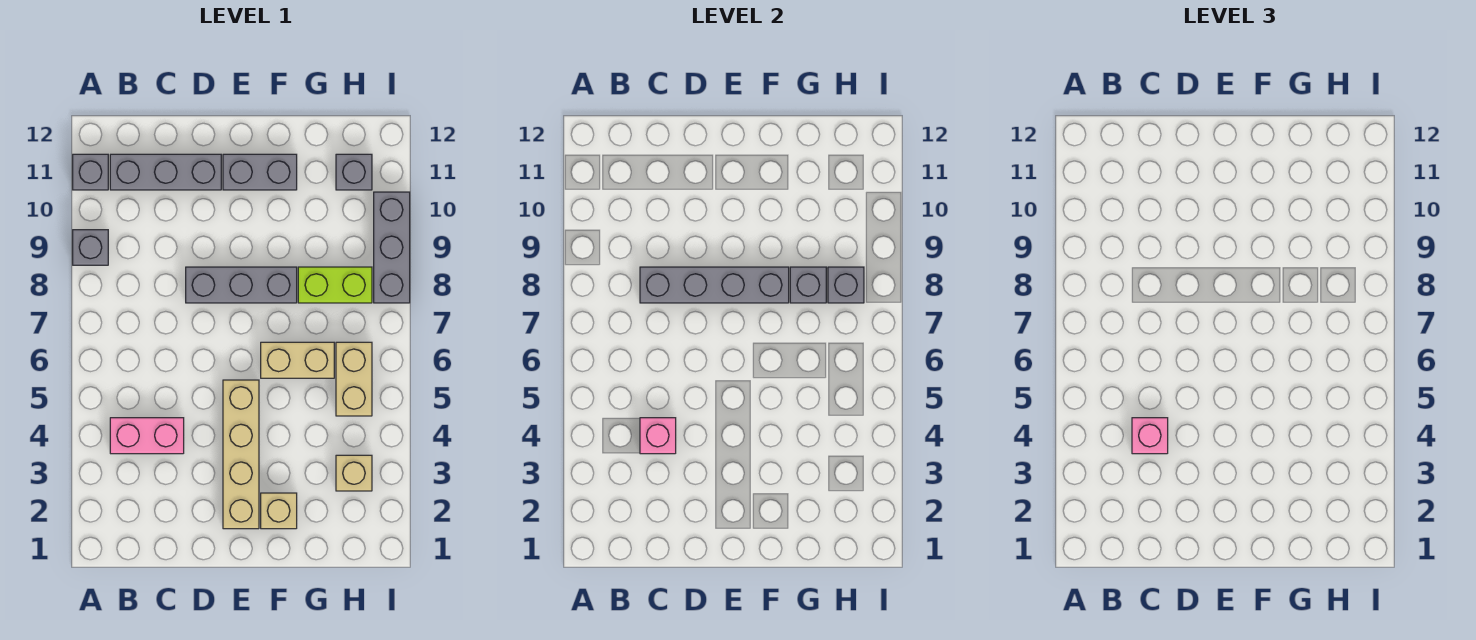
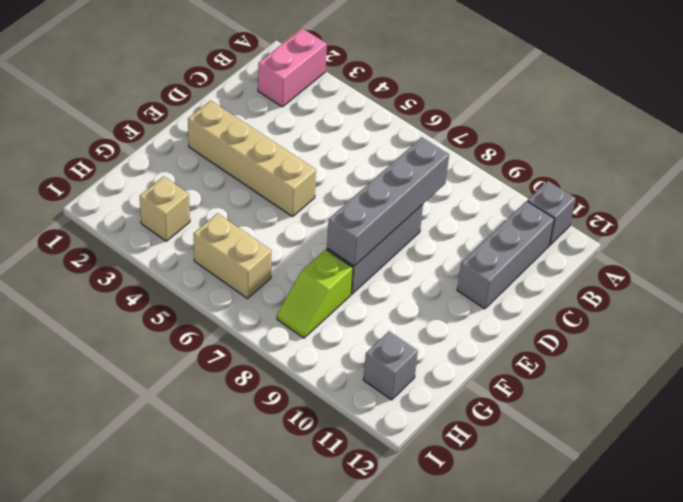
pink brick A2:B2 level 1 -> pink brick B4:C4 level 1
lime slope G8:H8 level 1 top G -> lime brick G8:H8 level 1
none -> grey brick A9 level 1
none -> grey brick E11:F11 level 1
none -> tan brick F2 level 1

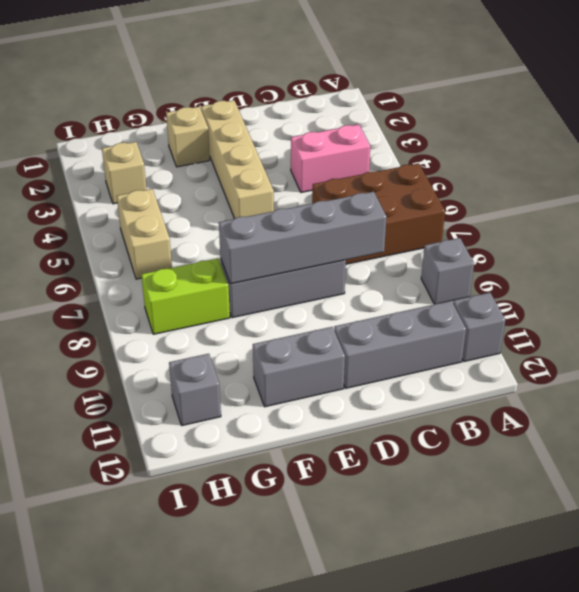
brown brick A6:C7 level 1 -> none
none -> tan brick F6:G6 level 1
none -> grey brick I8:I10 level 1
none -> pink brick C4 level 2

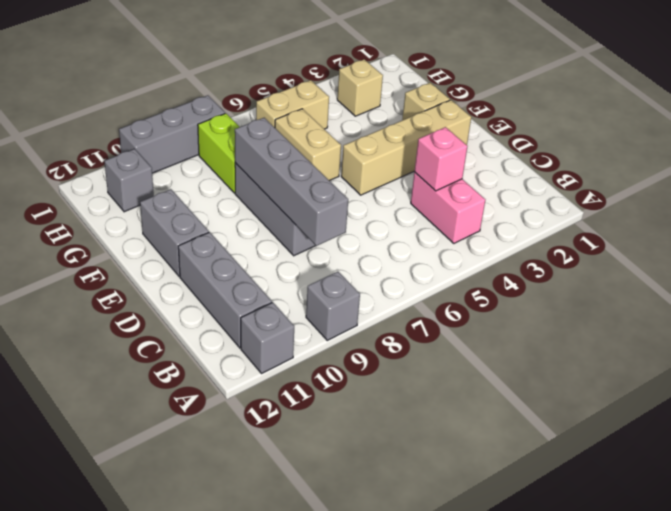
none -> grey brick G8 level 2
none -> grey brick H8 level 2
none -> pink brick C4 level 3

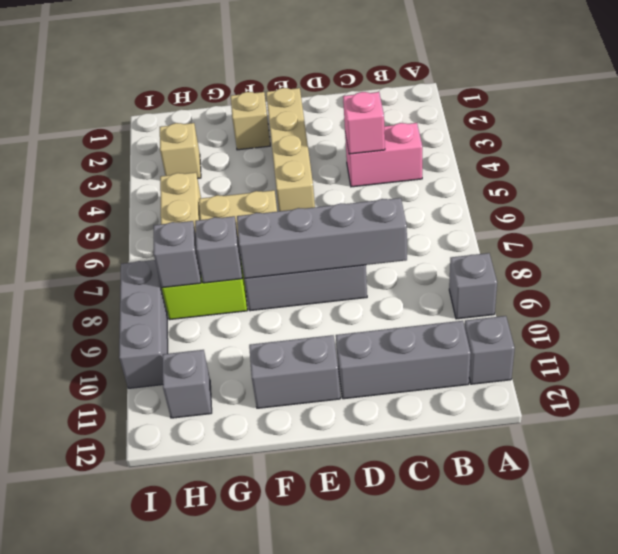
none -> pink brick C4 level 3

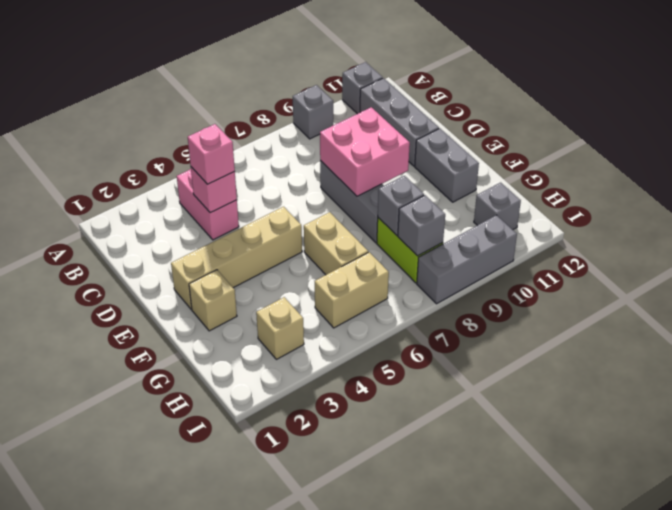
pink brick D8:E9 level 2 -> grey brick C8:F8 level 2

